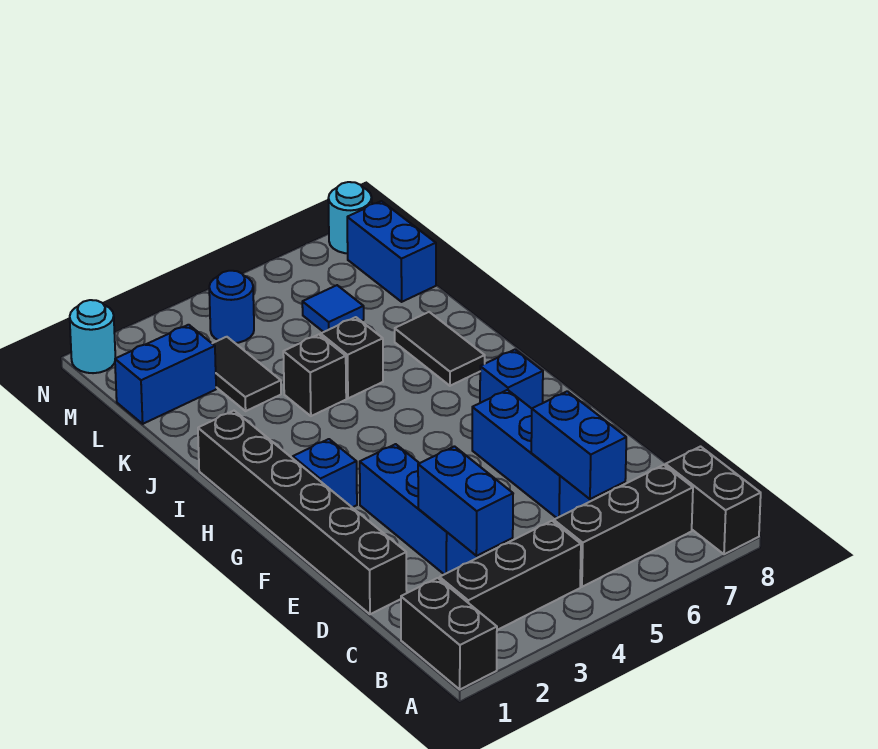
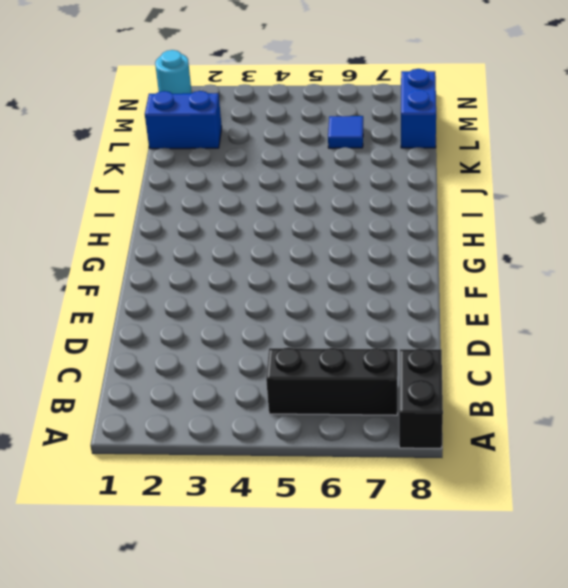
none -> black brick A1:B1 level 1
none -> black brick B2:B4 level 1
none -> black brick D1:I1 level 1

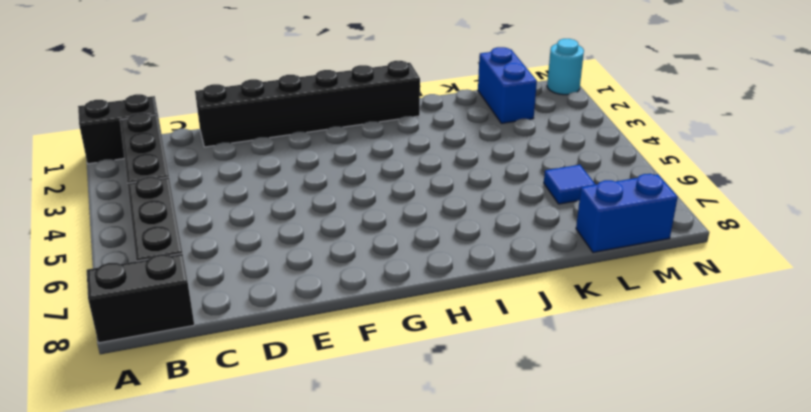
none -> blue brick D3:F3 level 1
none -> blue brick D6:F6 level 1
none -> blue brick G2 level 1

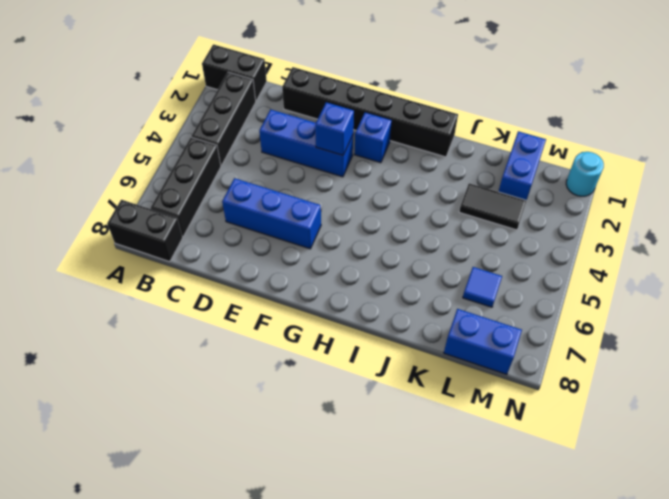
blue brick F3 level 2 -> blue brick G7 level 1
none -> black tile I7:J7 level 1
none -> black brick J4 level 1
none -> black brick J5 level 1

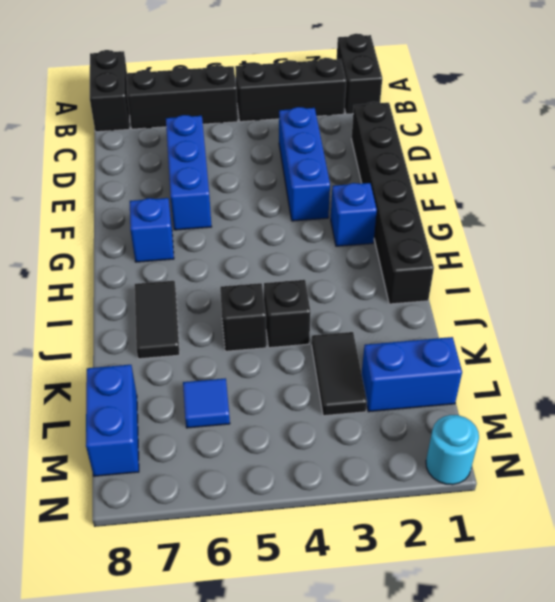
none -> blue round brick M4 level 1
none -> cyan round brick N8 level 1
none -> blue brick C3:D3 level 2

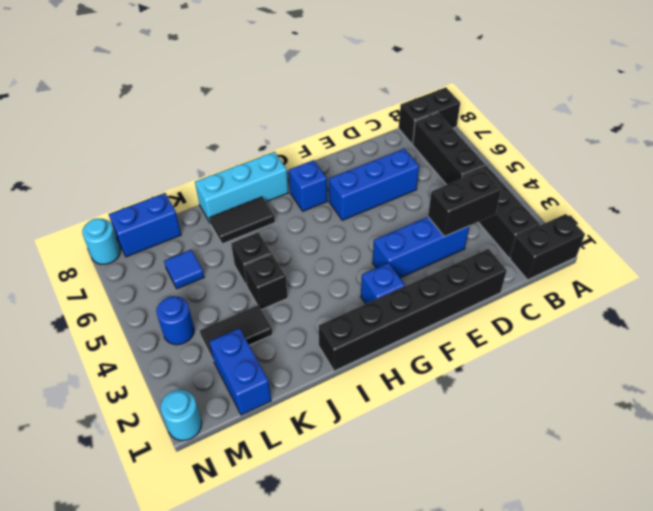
black brick C3:D3 level 2 -> blue brick C3:D3 level 2
cyan brick H8:J8 level 1 -> none
none -> blue brick C6:D6 level 2

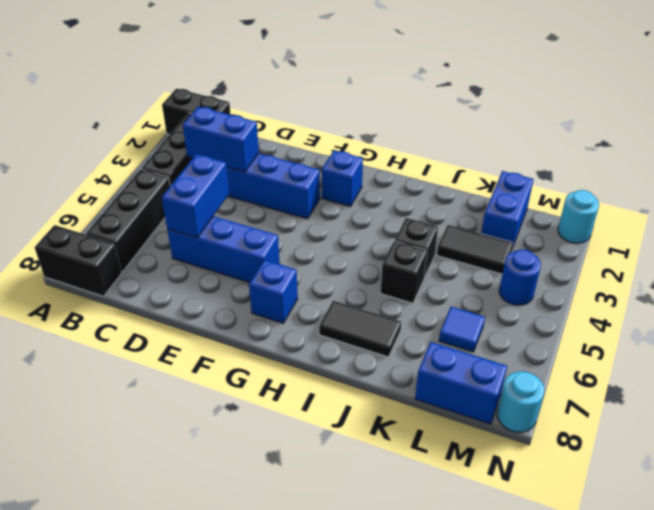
blue brick D5:D6 level 2 -> blue brick C6:D6 level 2
none -> black brick D1:I1 level 1

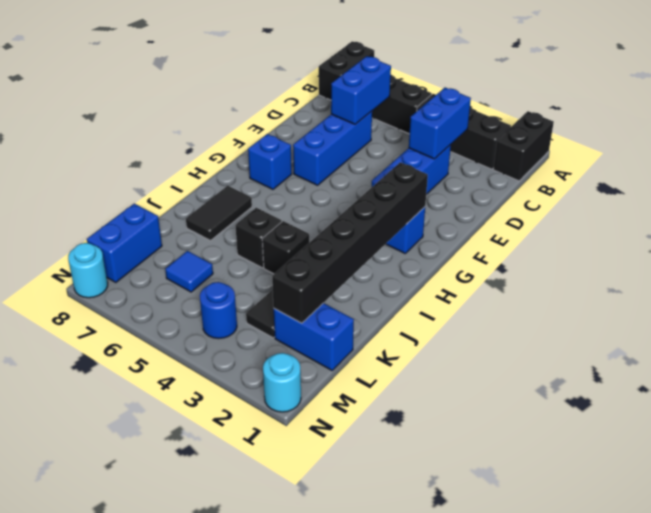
black brick G2:L2 level 2 -> black brick D1:I1 level 1

